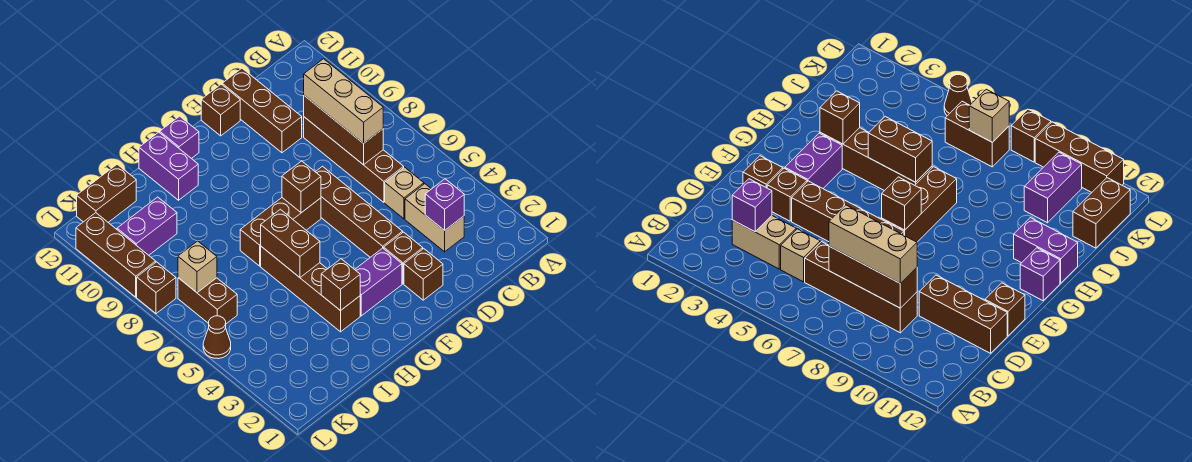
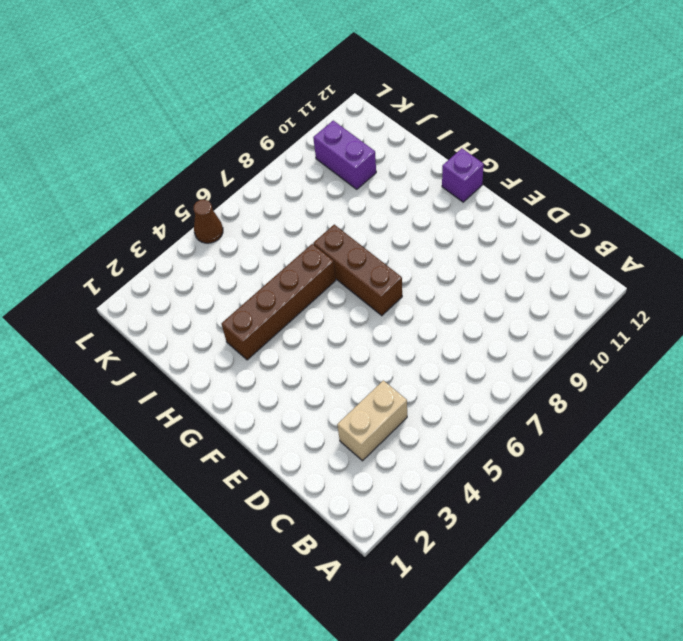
none -> tan brick C5 level 1
none -> brown brick C6:C9 level 1
none -> brown brick D10:D12 level 1

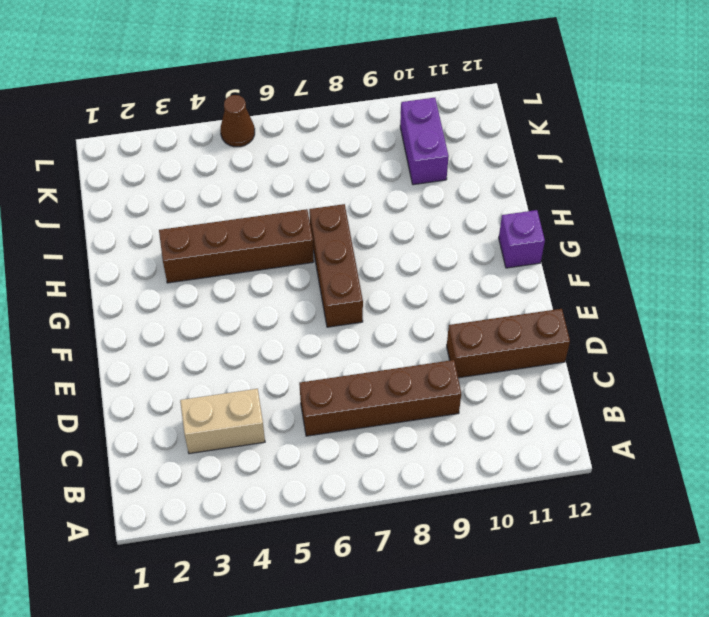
none -> tan brick C5 level 1
none -> brown brick E2 level 1
none -> brown brick E3 level 1

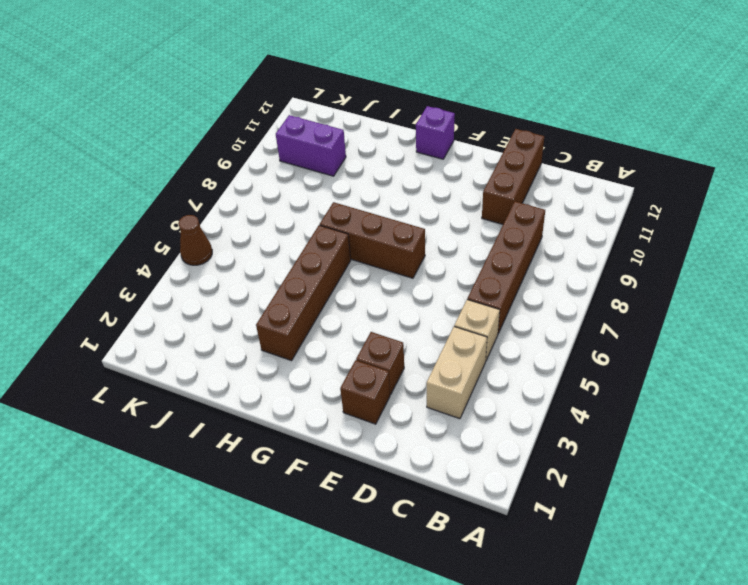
none -> brown brick E4:E7 level 1
none -> brown brick E12 level 1
none -> purple brick F3:G3 level 1

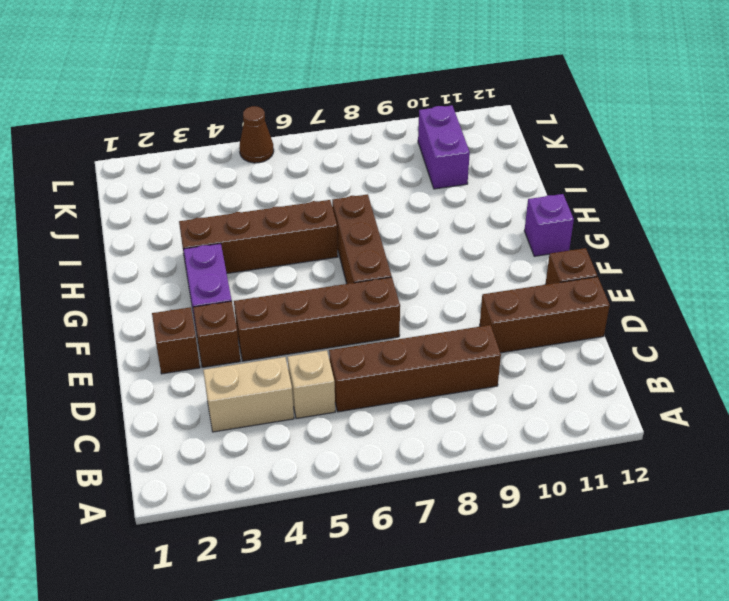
none -> purple brick H11:H12 level 1
none -> brown brick J12:K12 level 1
none -> brown brick K6:K7 level 1

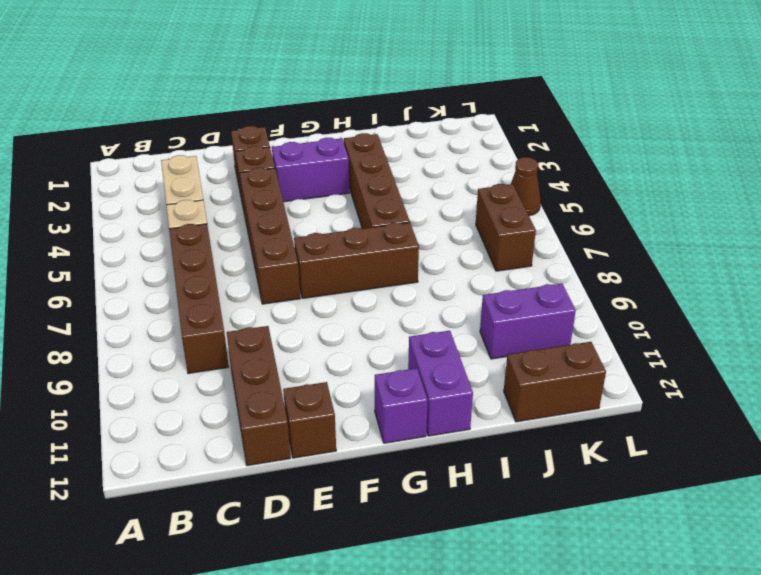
none -> brown brick L8 level 1
none -> brown brick L9:L11 level 1
none -> purple brick C3 level 2

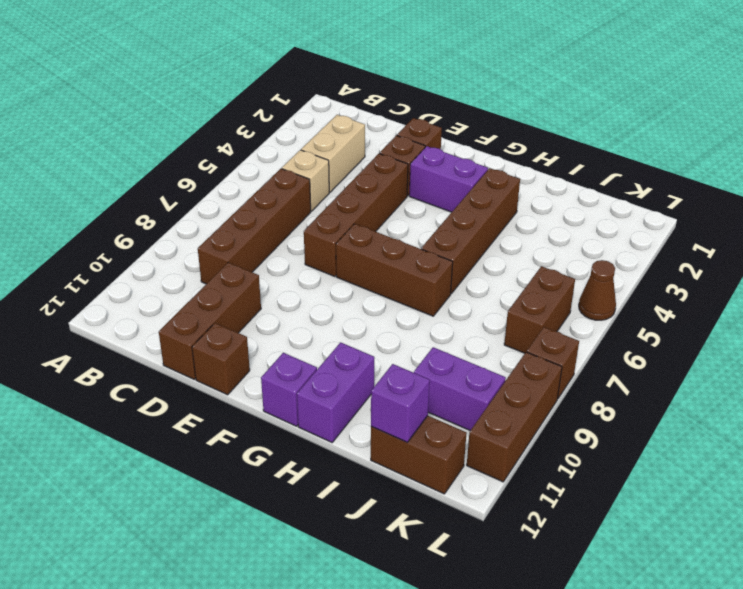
purple brick J12 level 2 -> purple brick C3 level 2
none -> brown brick C7:C9 level 2
none -> brown brick F7 level 2
none -> brown brick H3 level 2

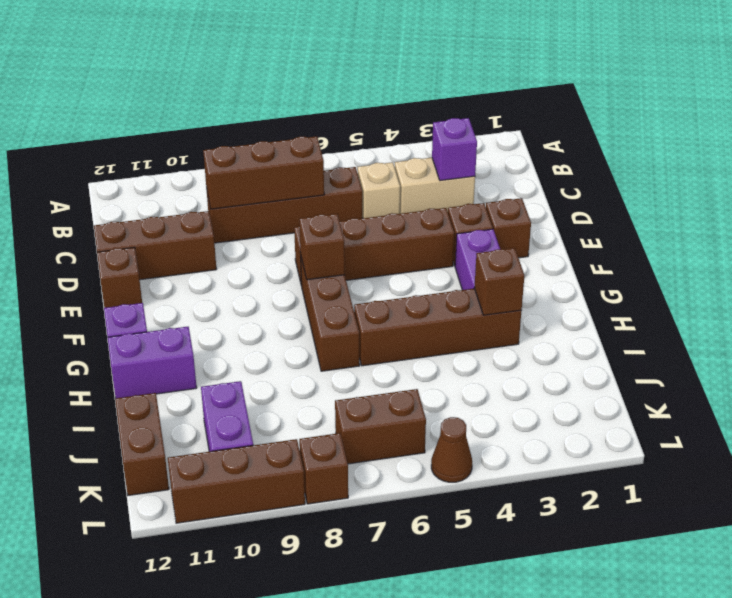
none -> brown brick H5:H6 level 2
none -> tan brick K7 level 2
none -> tan brick C7:C9 level 3

